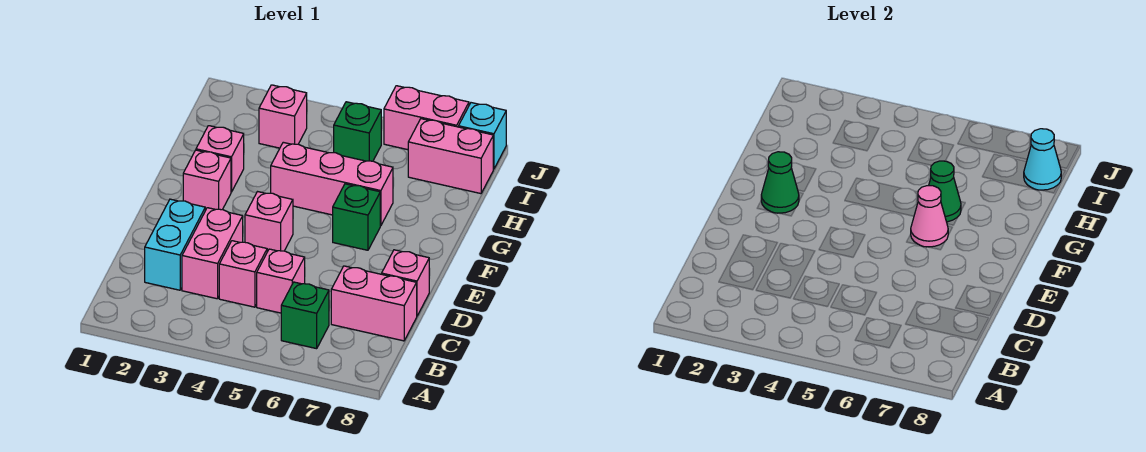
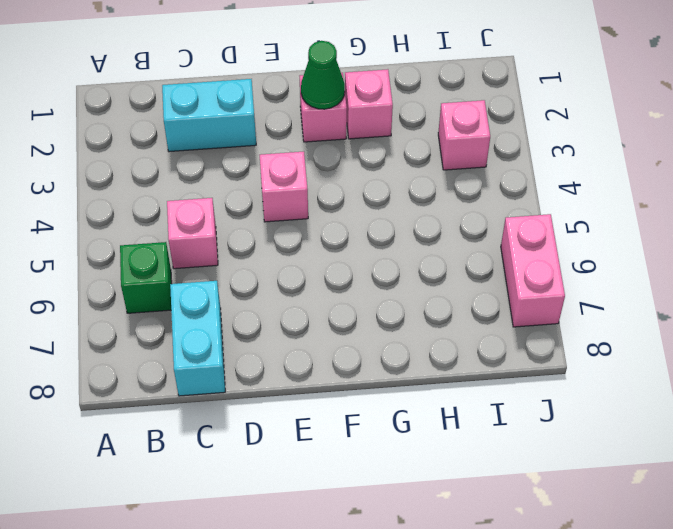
cyan brick C7:C8 level 1 -> pink brick C7:C8 level 1
none -> pink brick C3:D3 level 1
none -> pink brick C4 level 1
none -> pink brick D8 level 1

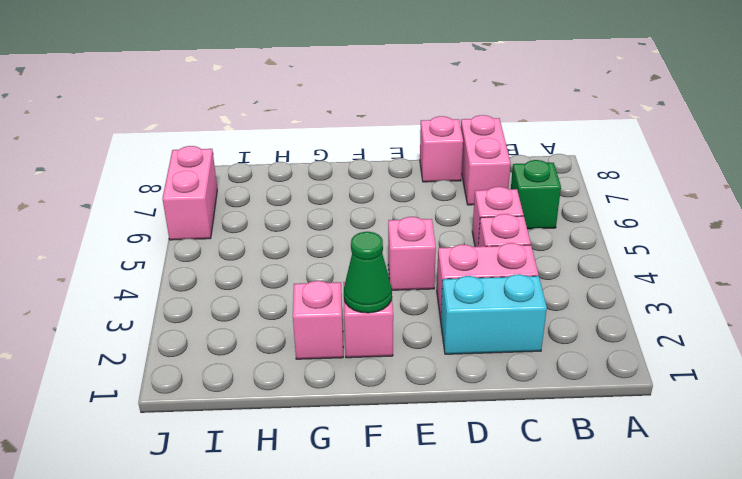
none -> green brick F6 level 1
none -> pink brick G4:G6 level 1
none -> pink brick I3 level 1

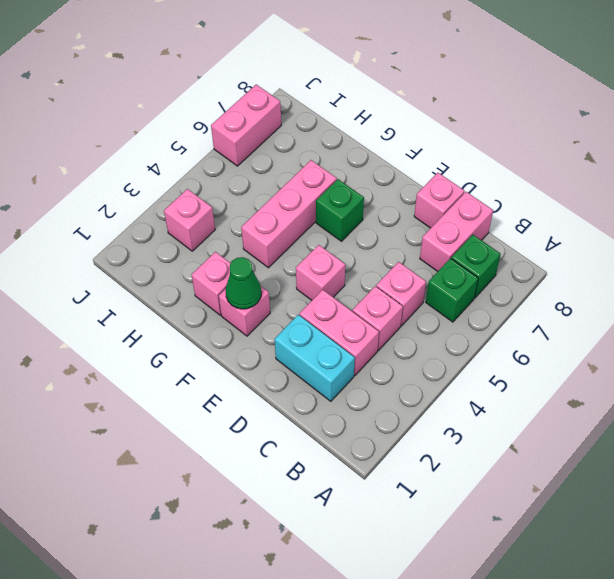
green brick B7 level 1 -> green brick I5 level 1
none -> pink brick I7:I8 level 1
none -> cyan brick J8 level 1
none -> pink cone F6 level 2

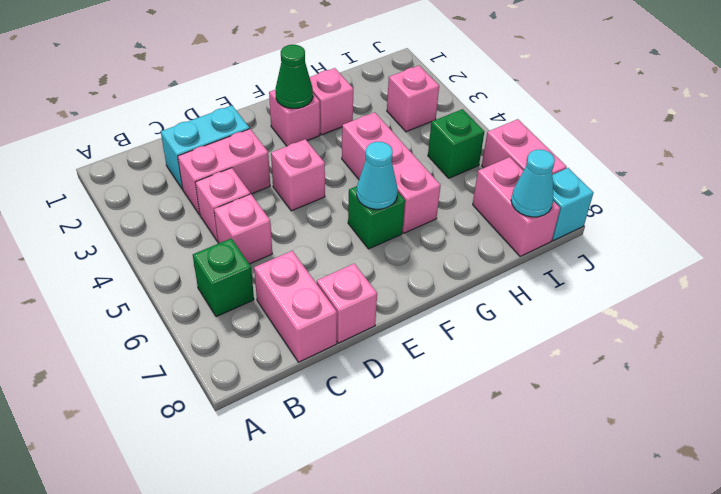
cyan cone F6 level 2 -> pink cone F6 level 2
none -> green cone G6 level 2

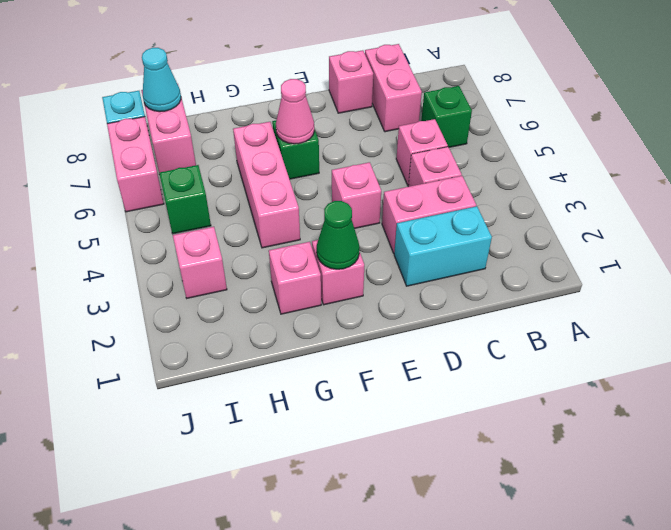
none -> green cone G6 level 2

